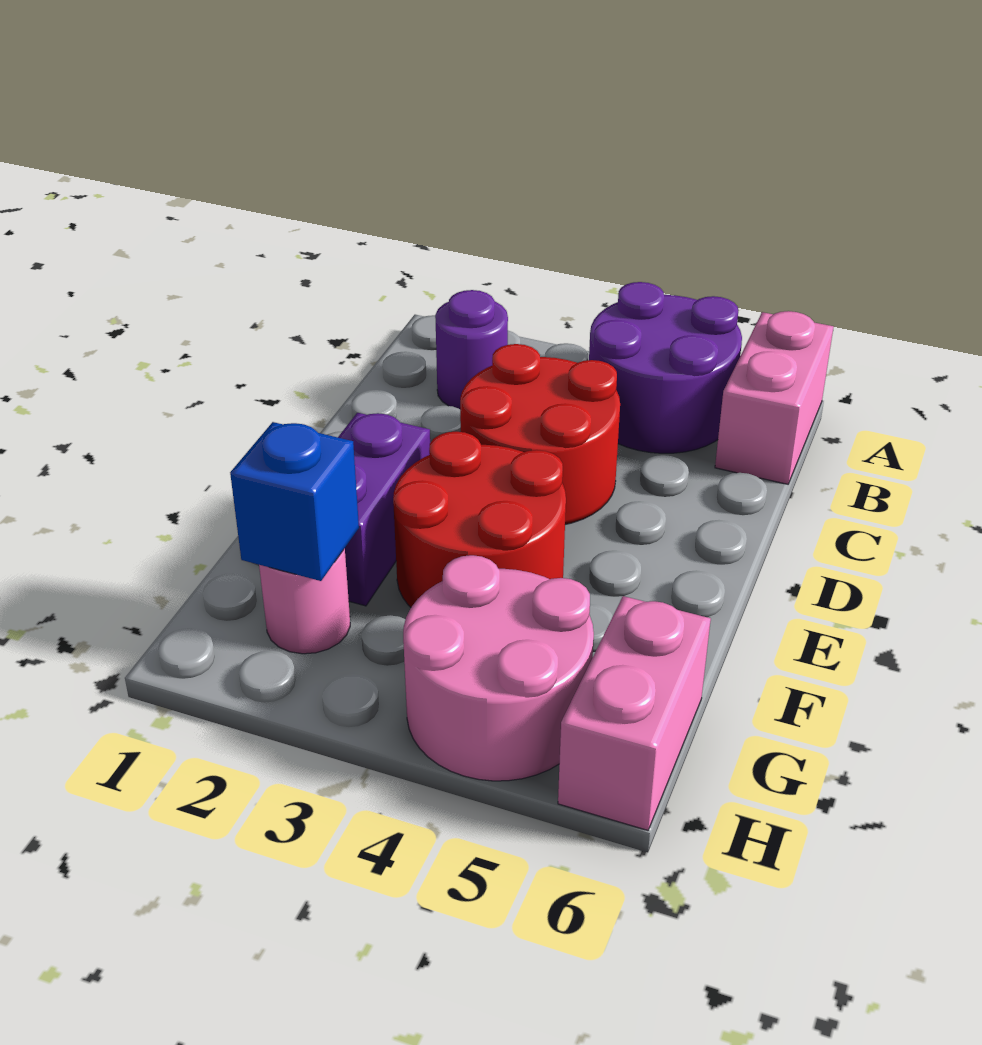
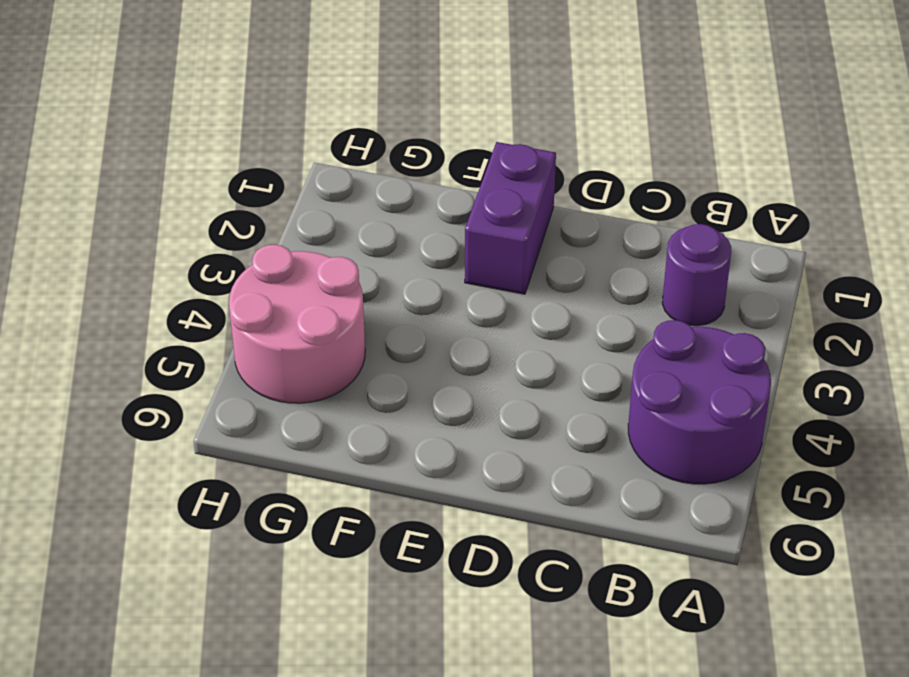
purple brick E1:E2 level 1 -> purple brick E2:F2 level 1
none -> pink brick A6:B6 level 1
none -> red round brick C3:D4 level 1

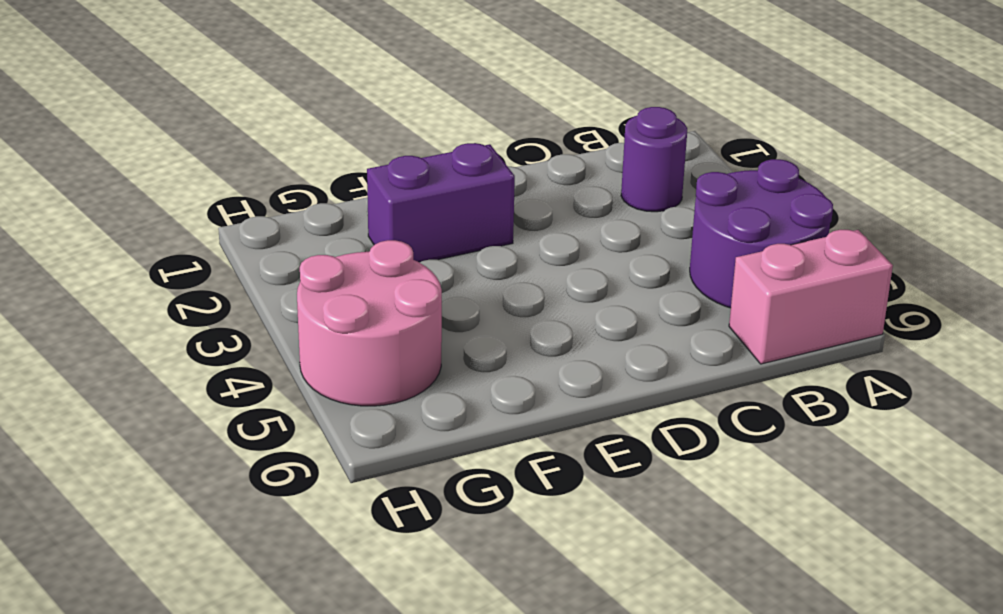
none -> red round brick C3:D4 level 1
none -> red round brick E3:F4 level 1

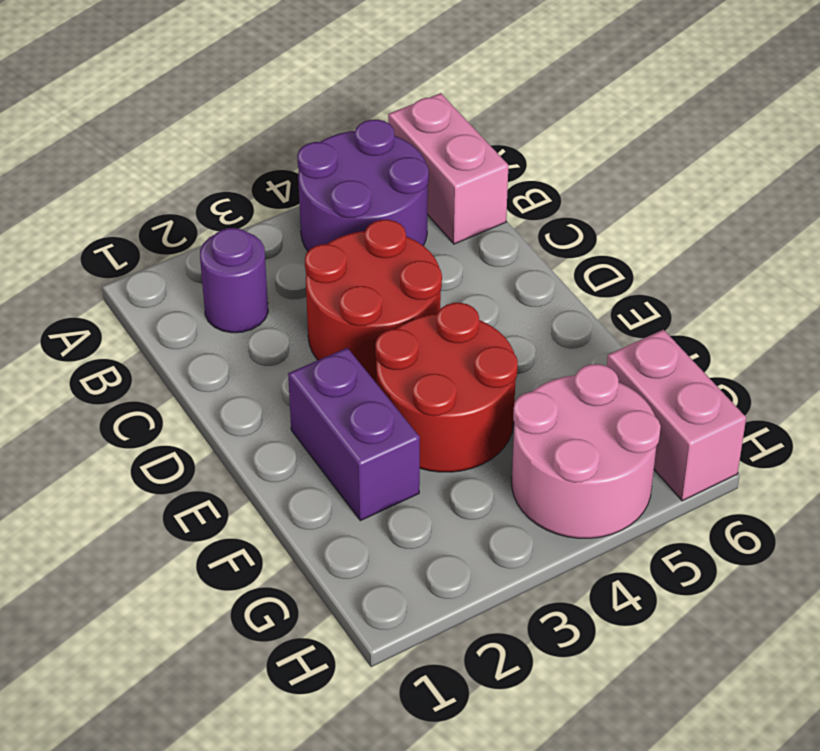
none -> pink round brick G2 level 1
none -> blue brick G2 level 2

